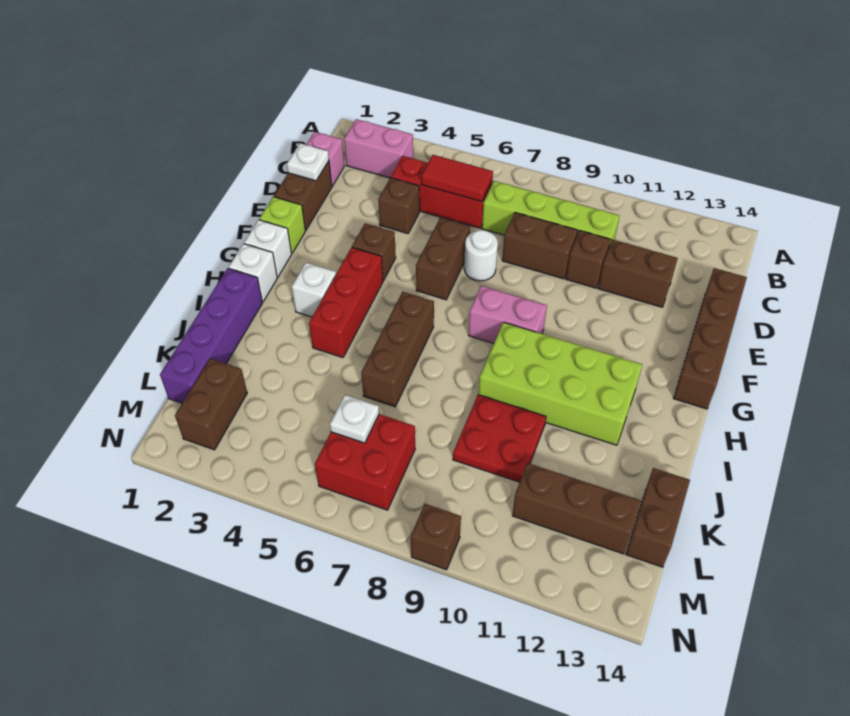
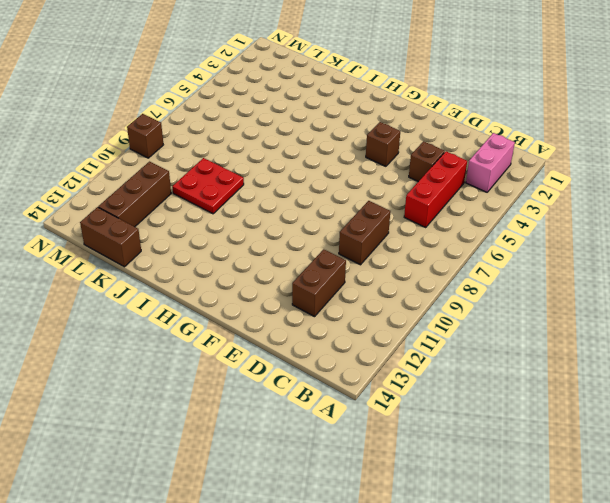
none -> pink brick C1 level 1
none -> lime brick C7:C10 level 1
none -> brown brick D1:E1 level 1
none -> brown brick D10 level 1

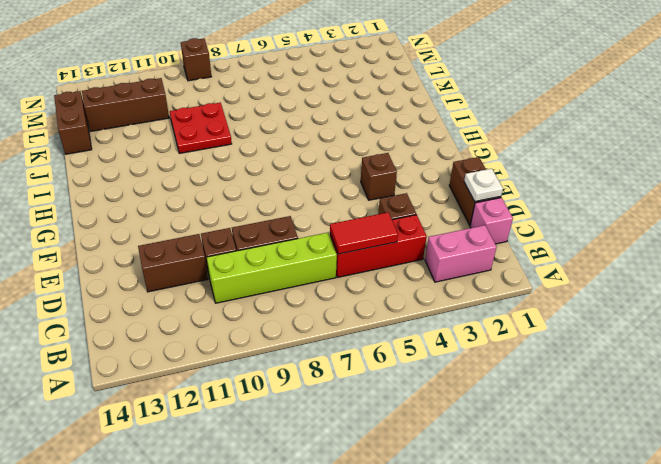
none -> brown brick D14:G14 level 1
none -> brown brick E6:F6 level 1
none -> white round brick E7 level 1
none -> lime brick F1 level 1

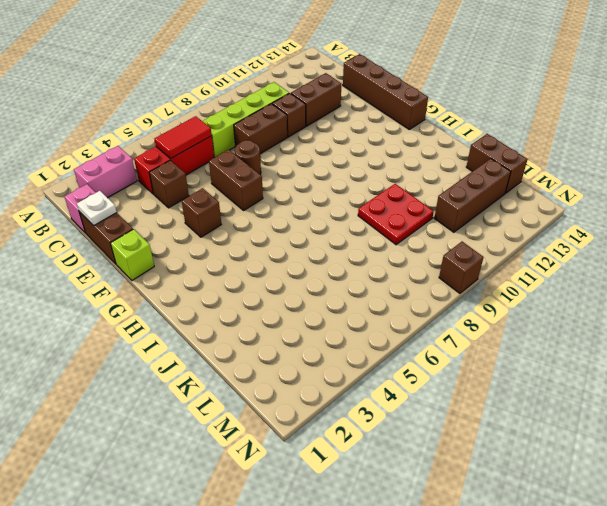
brown round brick E7 level 1 -> white round brick E7 level 1
none -> white brick G1 level 1
none -> red brick G4:I4 level 1
none -> pink brick G8:G9 level 1
none -> white brick H1 level 1

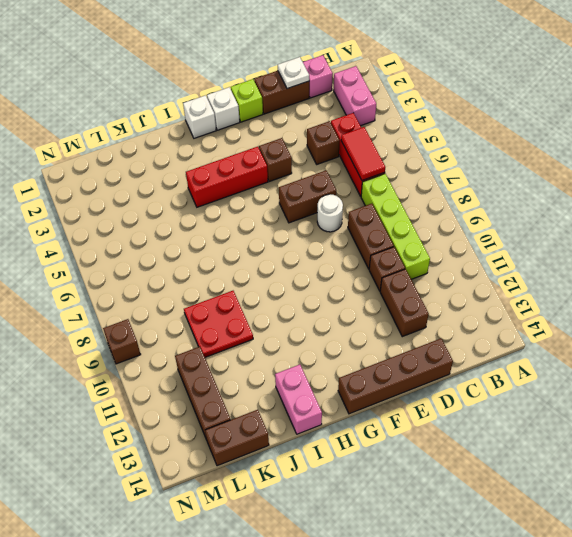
pink brick I13:I14 level 1 -> pink brick G8:G9 level 1
none -> white brick H3 level 1
none -> brown brick H6:J6 level 1
none -> lime brick H9:I12 level 1
none -> purple brick I1:L1 level 1

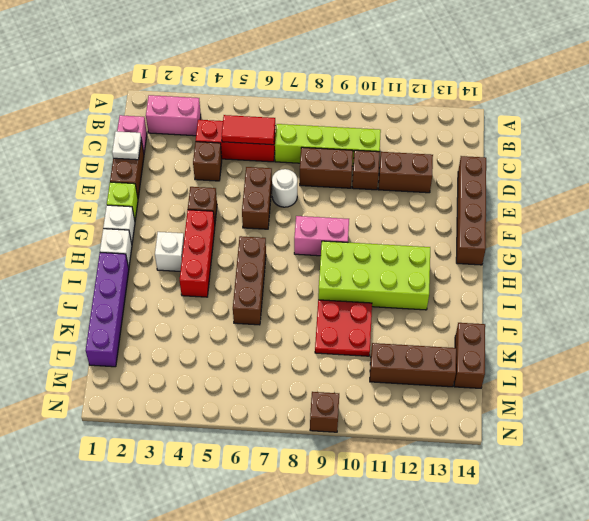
none -> brown brick L2:M2 level 1
none -> red brick L6:M7 level 1
none -> white plate L6 level 2

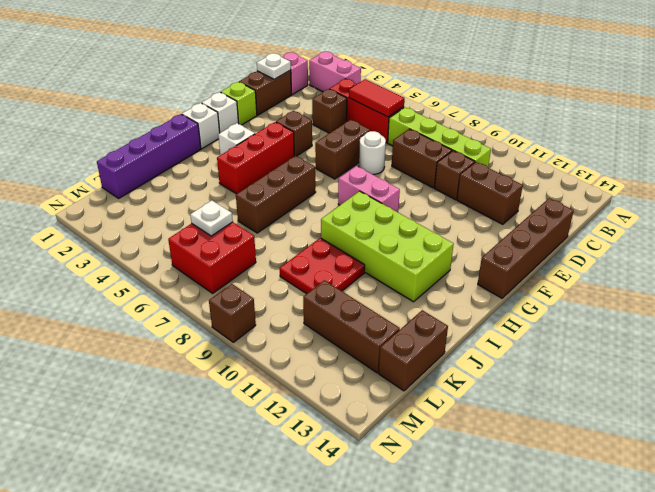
none -> brown brick L2:M2 level 1

